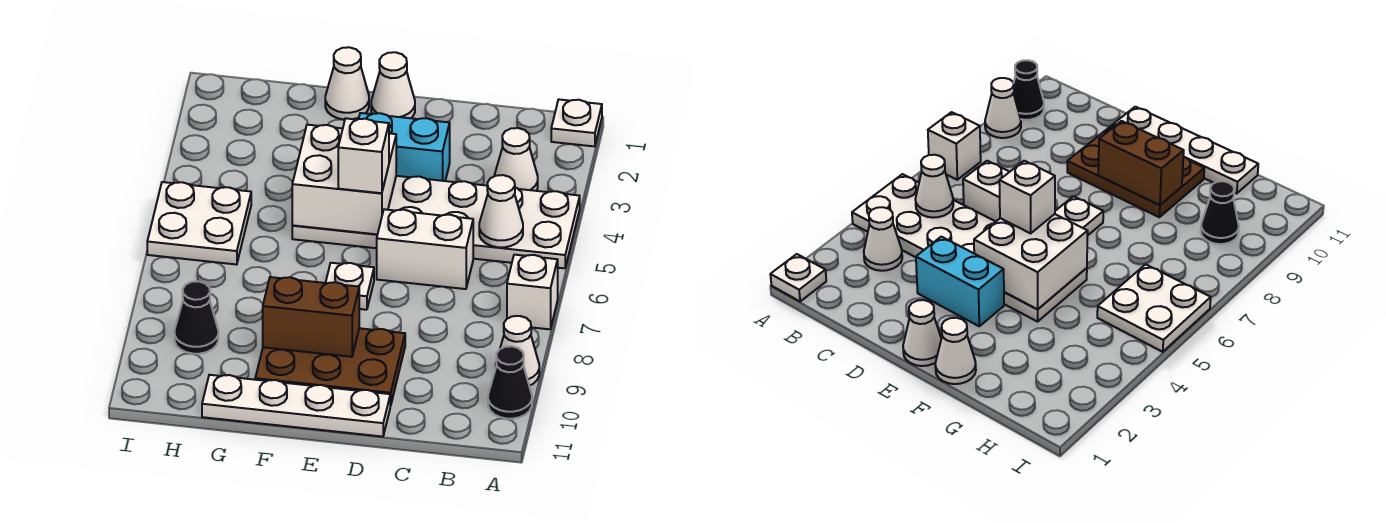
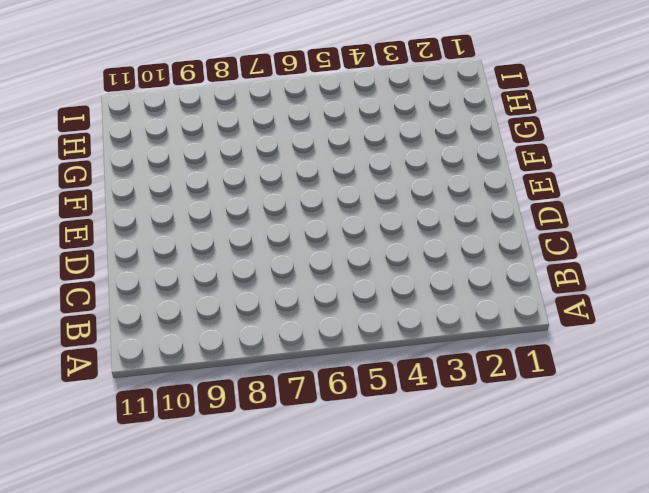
none -> white plate A1 level 1
none -> white plate A4:F5 level 1
none -> white brick A7 level 1

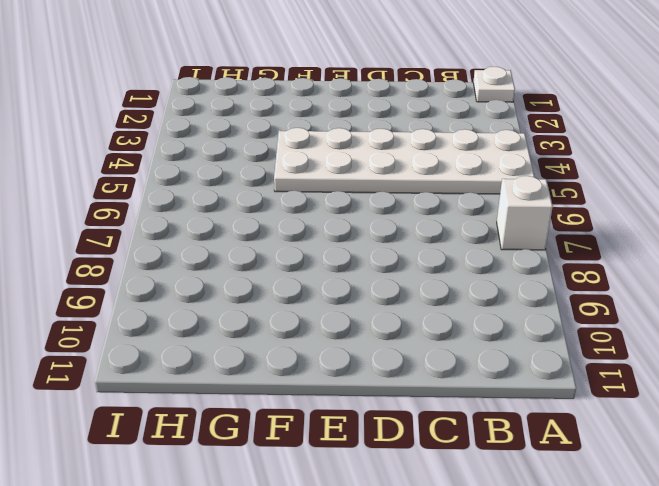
none -> white cone A9 level 1
none -> black cone A10 level 1
none -> white cone B3 level 1

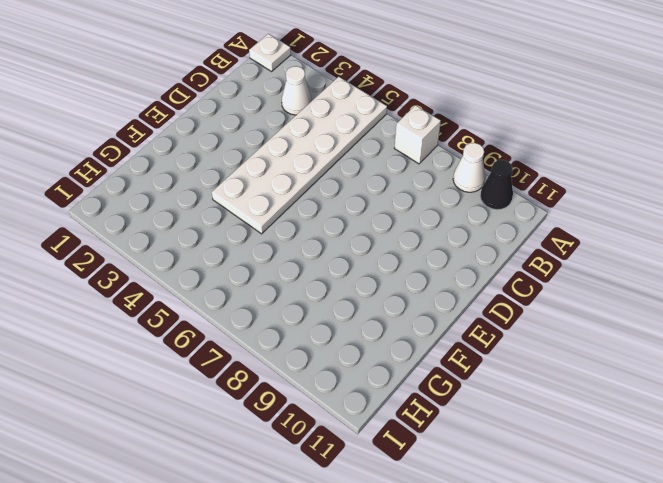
none -> white brick C6:D6 level 1
none -> cyan brick D3:E3 level 1
none -> brown plate D9:F10 level 1

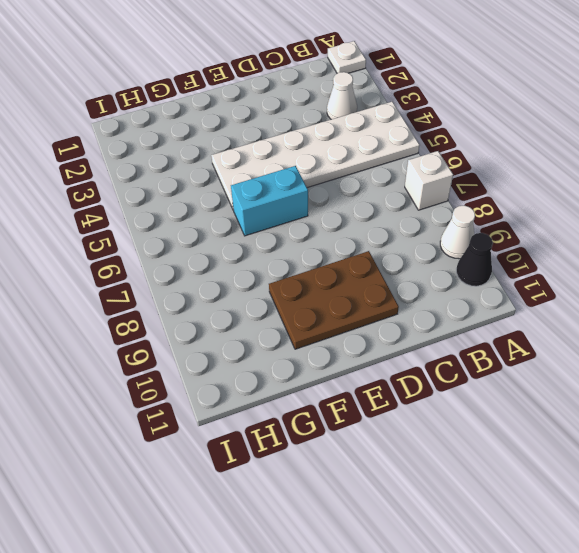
cyan brick E6:F6 level 1 -> cyan brick D3:E3 level 1
none -> white brick C6:D6 level 1
none -> white plate D11:G11 level 1
none -> white cone E1 level 1

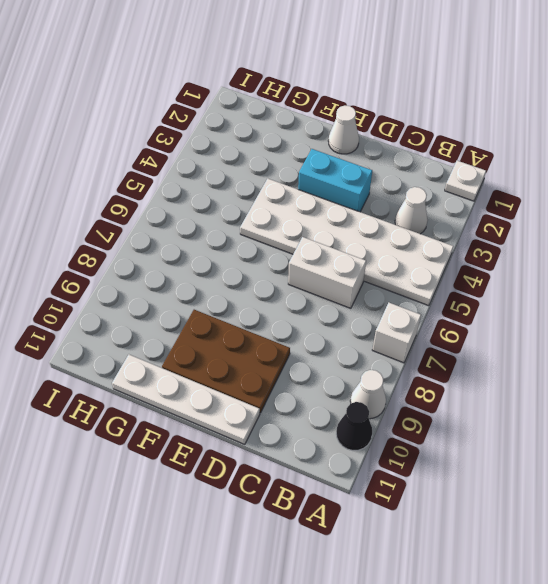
none -> white plate E7 level 1
none -> white cone F1 level 1
none -> white plate H5:I6 level 1

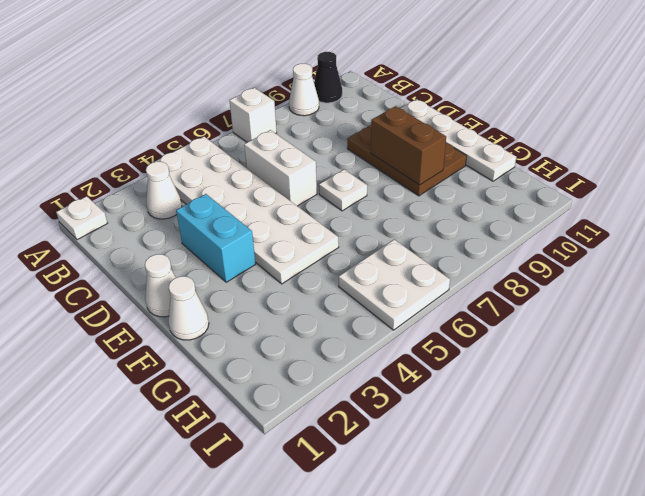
none -> black cone H9 level 1
none -> white cone B5 level 2
none -> white brick E4:F5 level 2

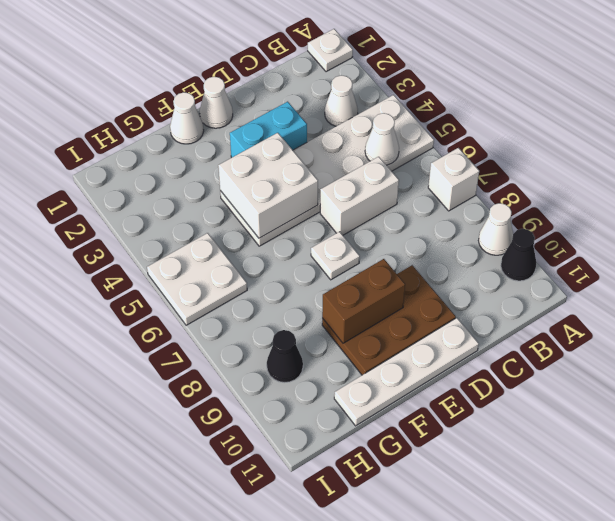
none -> white brick E5 level 3

